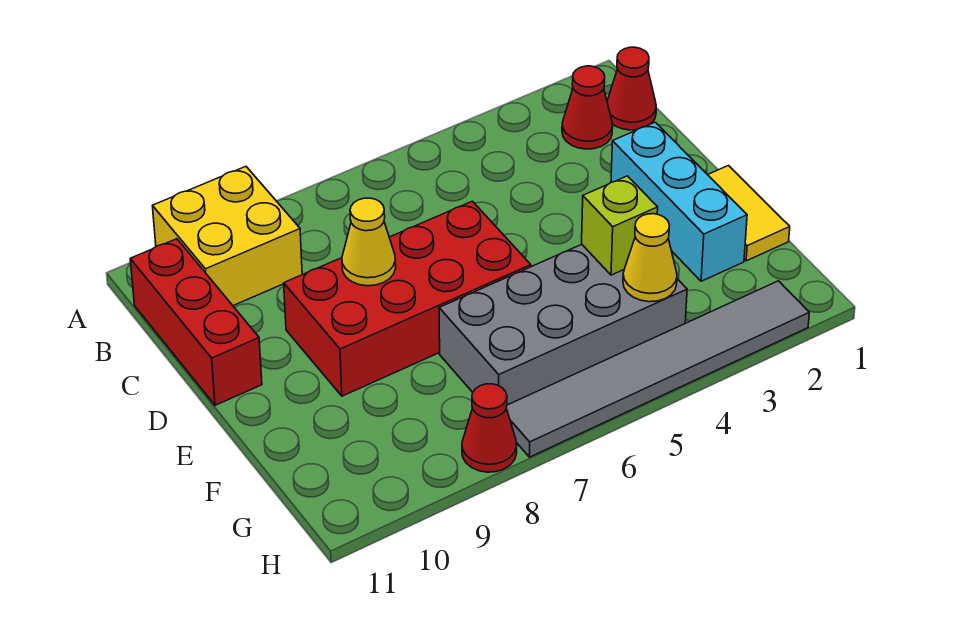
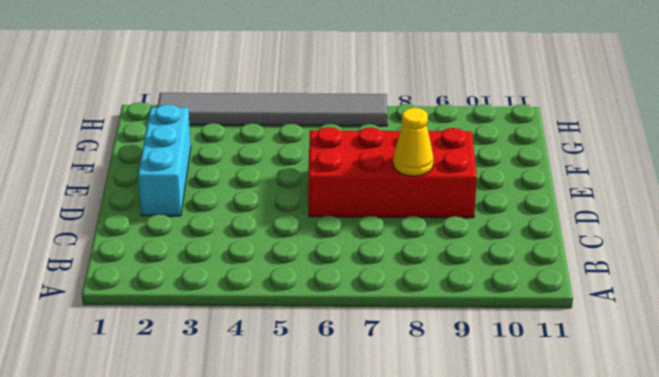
none -> yellow brick A9:B10 level 1
none -> red cone B1 level 1
none -> red cone B2 level 1

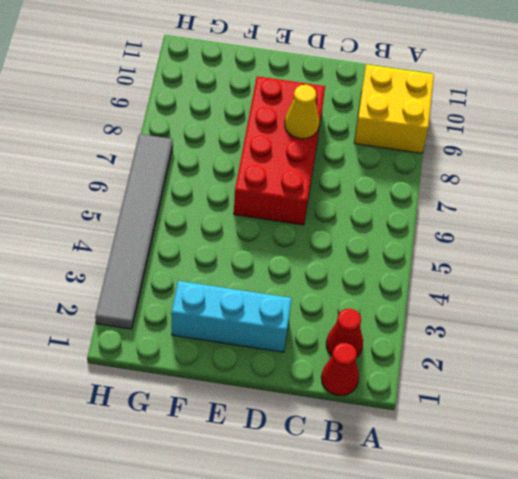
none -> red brick B11:D11 level 1
none -> yellow tile E1:F1 level 1
none -> grey brick F4:G7 level 1

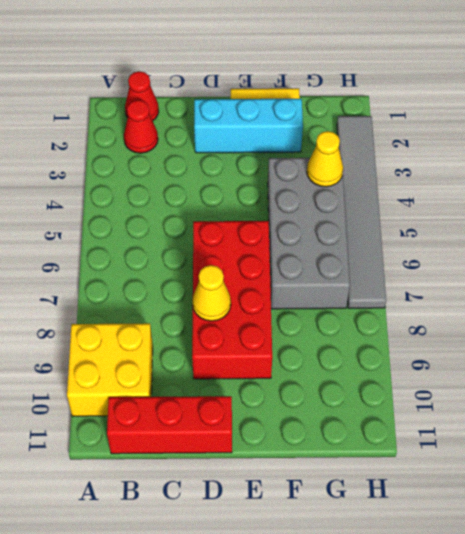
none -> red cone H8 level 1
none -> lime brick F4 level 2

